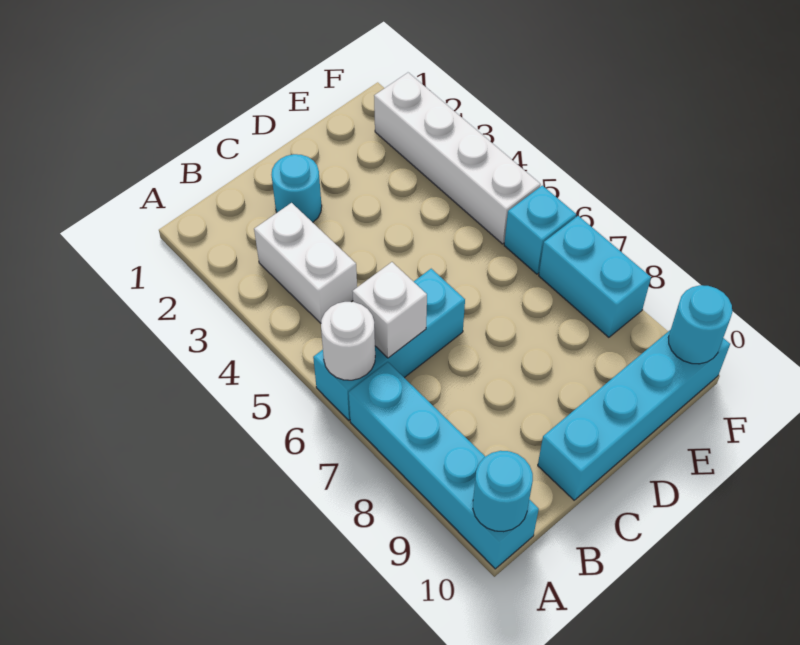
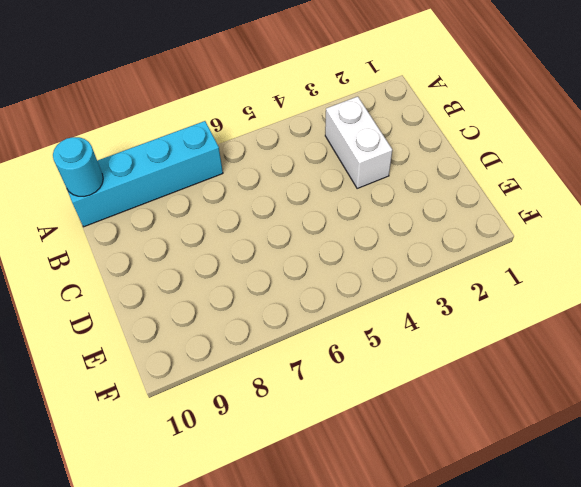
white brick B3:C3 level 1 -> white brick B3:B4 level 1
none -> cyan brick A6:C6 level 1
none -> cyan round brick C2 level 1
none -> cyan brick C10:F10 level 1

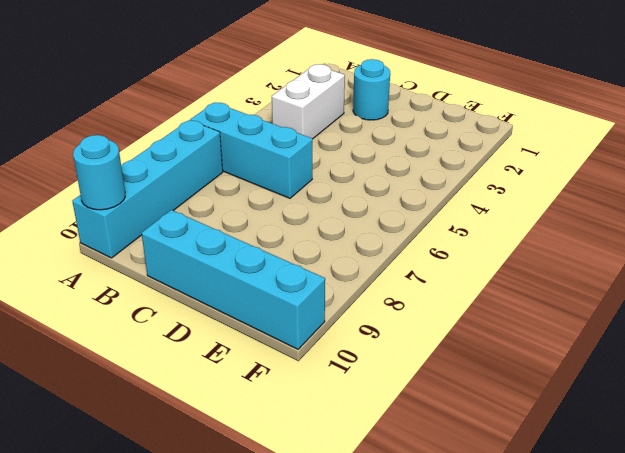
none -> white brick F2:F5 level 1
none -> cyan brick F6 level 1
none -> cyan brick F7:F8 level 1

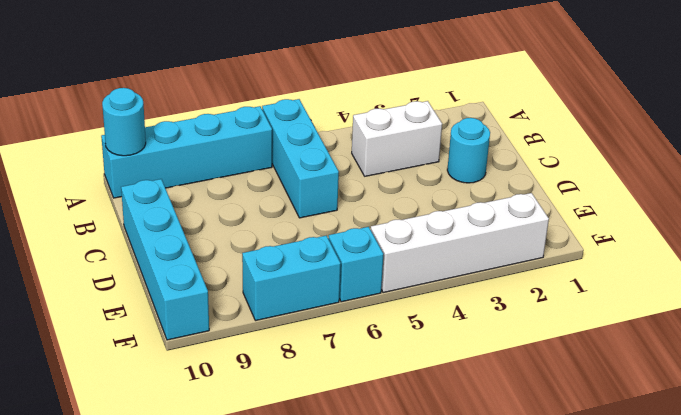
none -> white round brick A6 level 2
none -> white brick B6 level 2
none -> cyan round brick F10 level 2

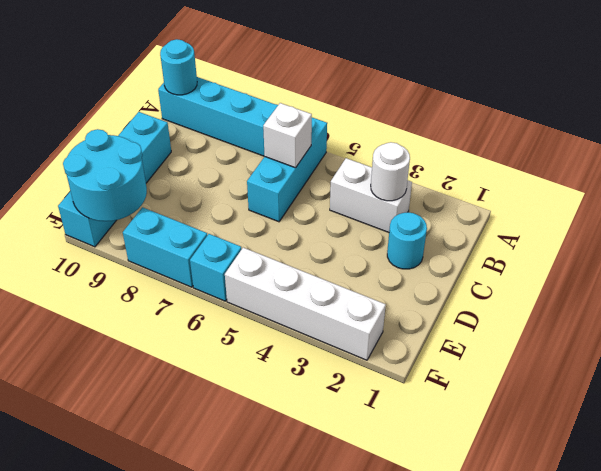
white round brick B3 level 2 -> white round brick A6 level 2
cyan round brick E9:F10 level 2 -> cyan round brick F10 level 2

